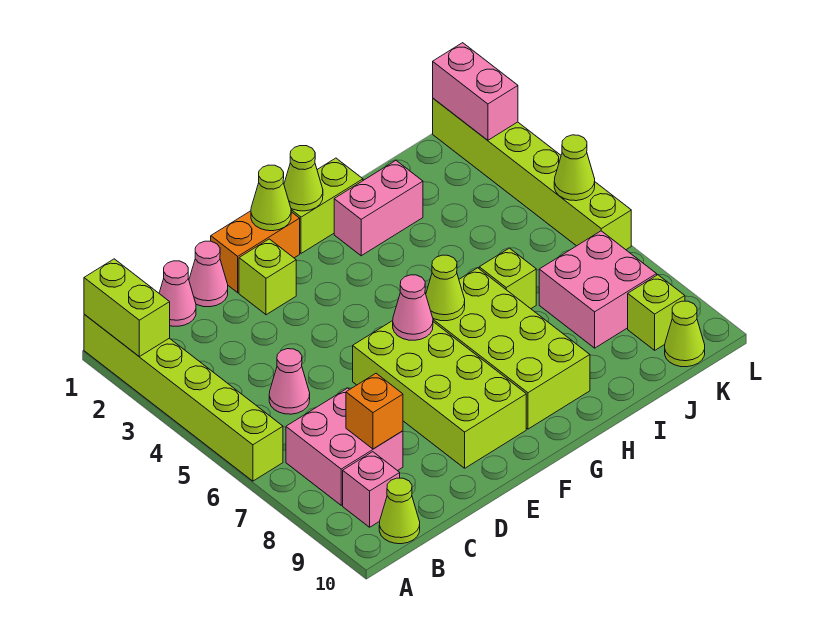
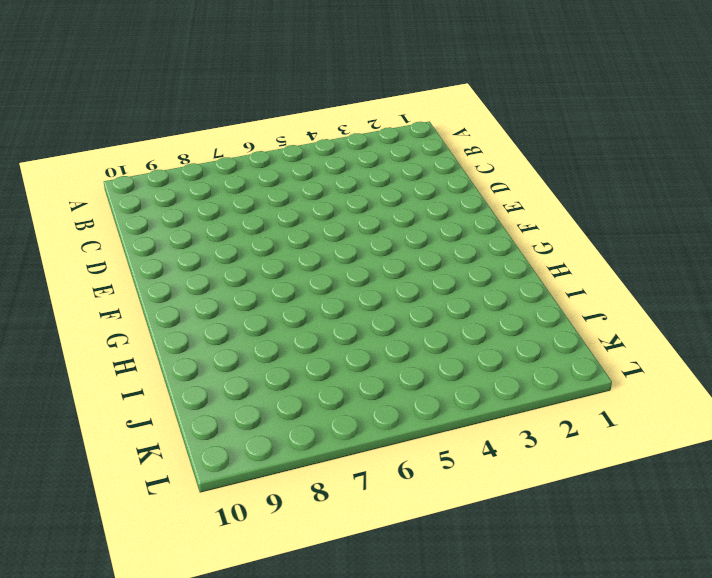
none -> lime brick A1:A6 level 1
none -> pink brick B7:C8 level 1
none -> pink brick B9 level 1

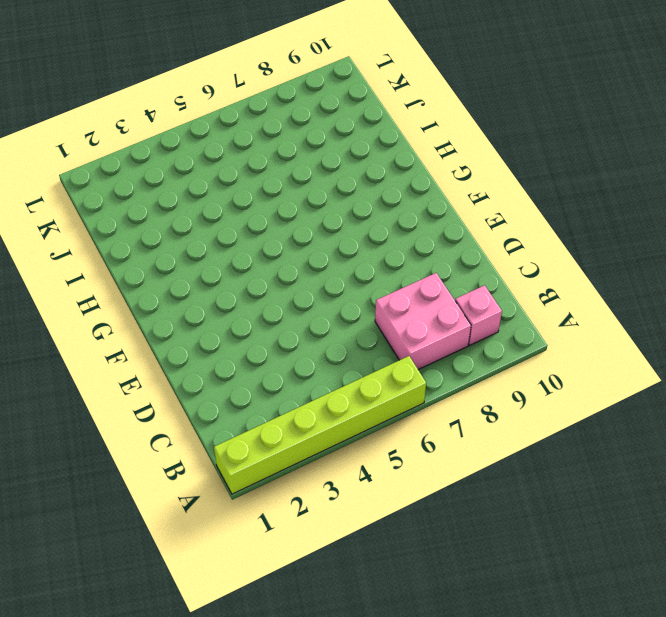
none -> lime cone B10 level 1
none -> pink cone C1 level 1
none -> pink cone C5 level 1

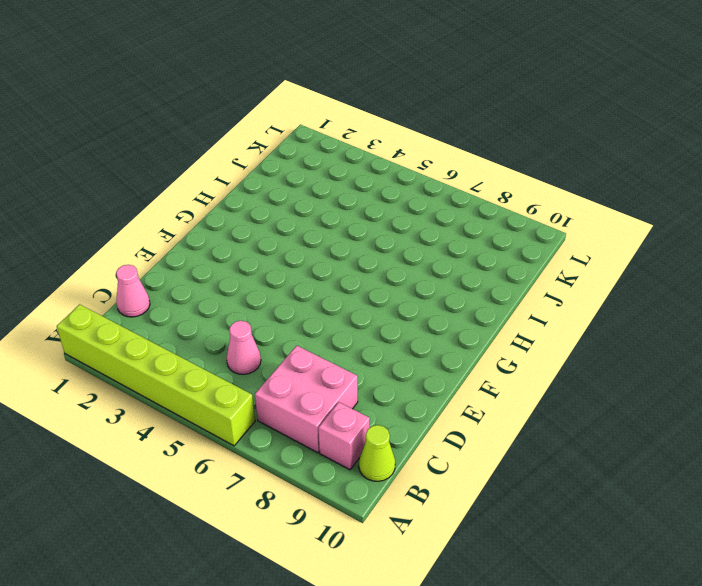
none -> pink cone D1 level 1
none -> orange brick E1:F1 level 1
none -> lime brick E2 level 1

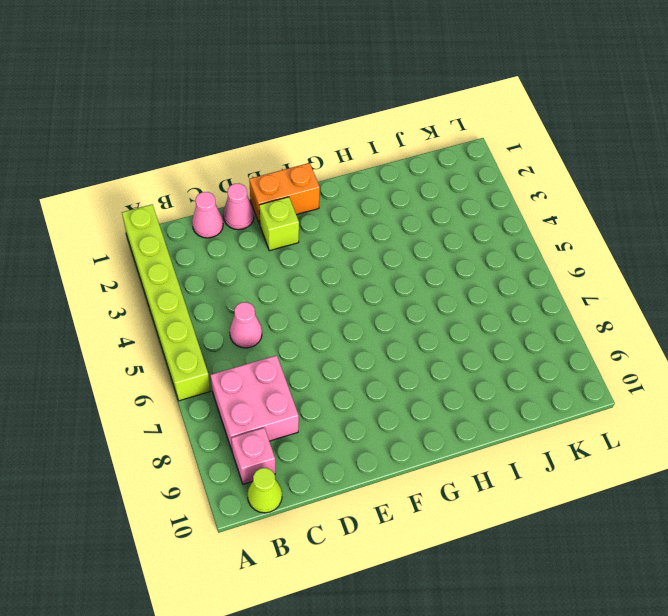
none -> lime brick E6:F9 level 1
none -> lime brick G1:H1 level 1
none -> lime brick G6:H9 level 1

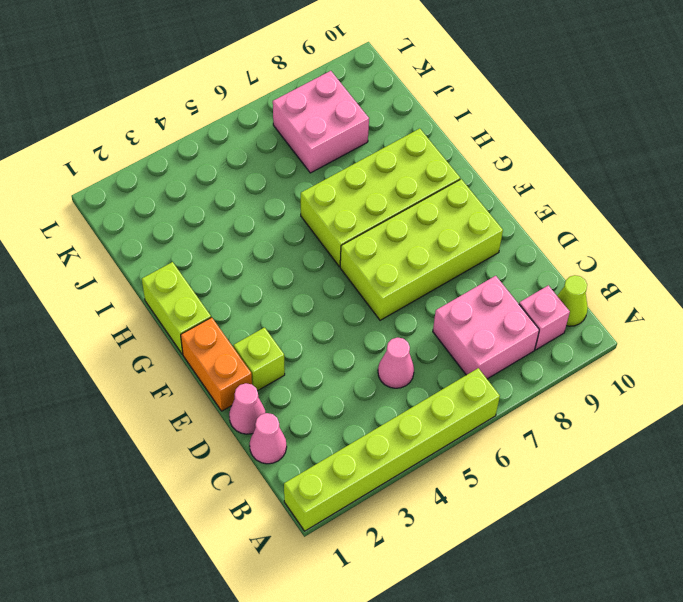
none -> pink brick H2:I2 level 1
none -> lime brick I6 level 1
none -> lime brick K9 level 1

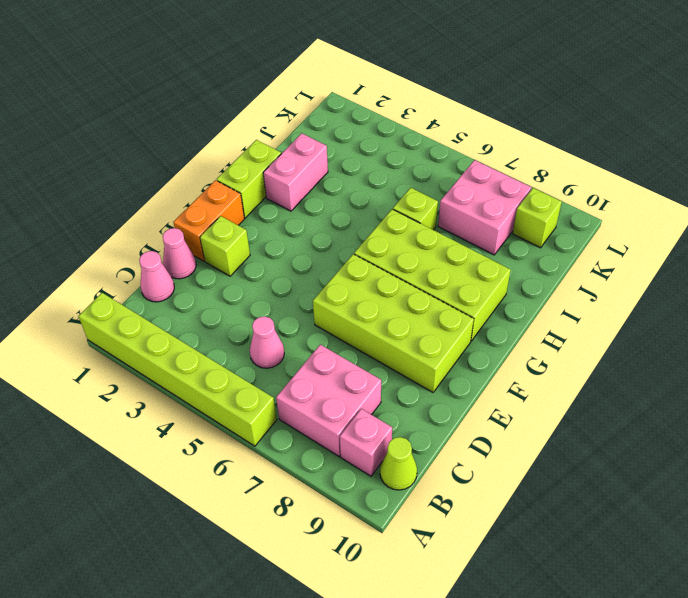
none -> lime cone K10 level 1
none -> lime brick L1:L6 level 1
none -> lime brick A1:A2 level 2

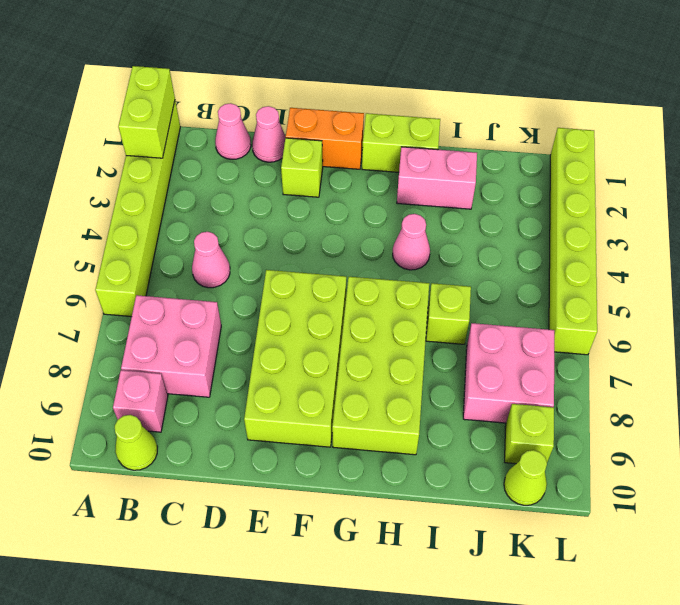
pink cone H4 level 1 -> pink cone F6 level 2
none -> orange brick C8 level 2
none -> lime cone F1 level 2
none -> lime cone G1 level 2

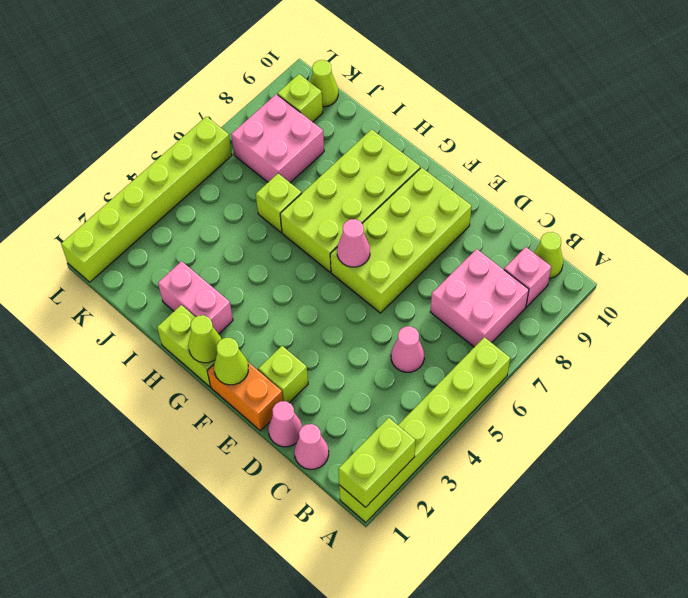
none -> orange brick C8 level 2
none -> lime cone G6 level 2
none -> pink brick L1:L2 level 2

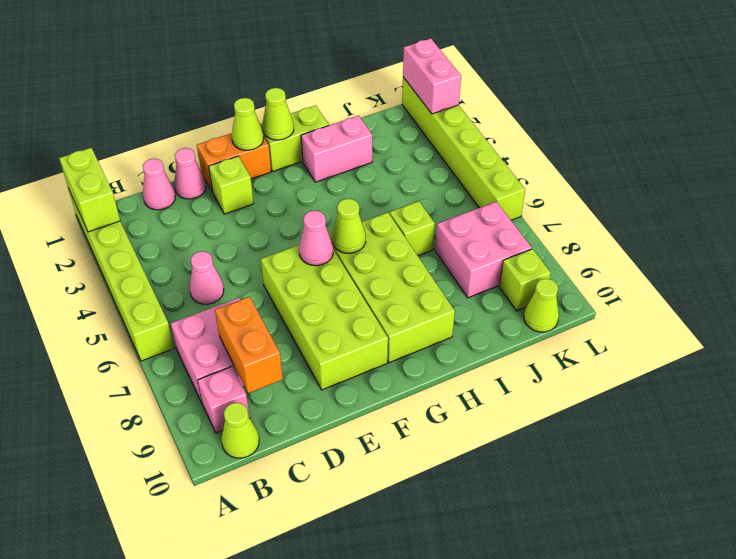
orange brick C8:C9 level 2 -> orange brick C8 level 2
none -> lime cone L5 level 2

